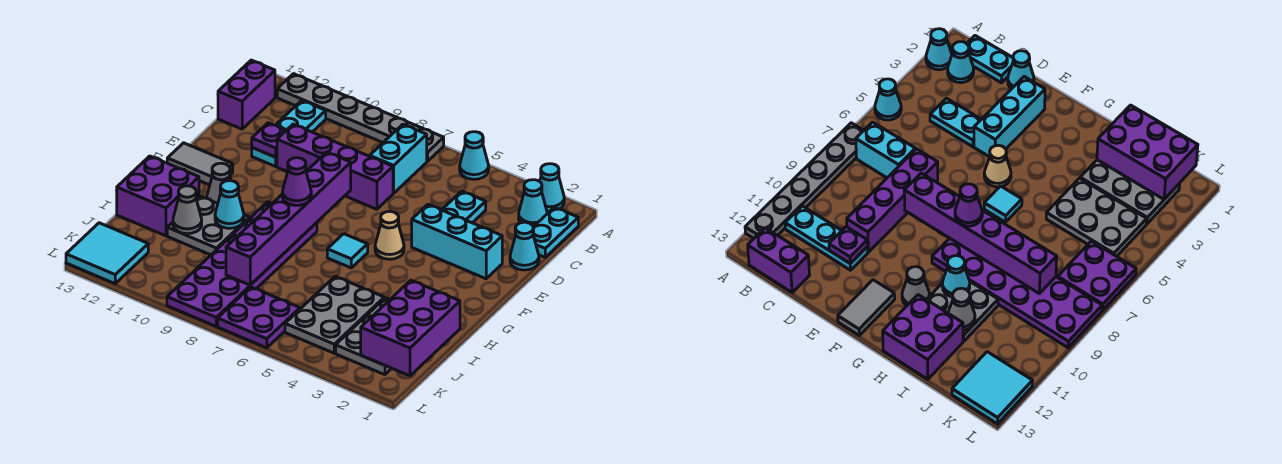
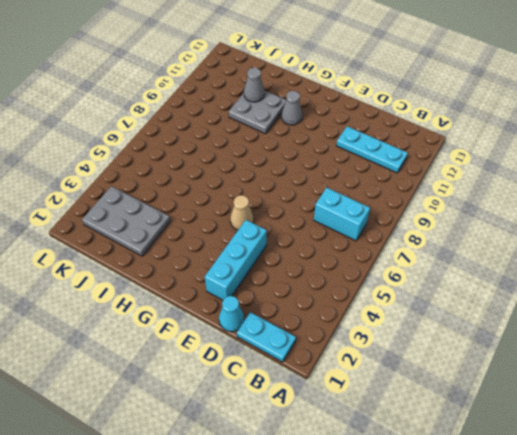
none -> cyan cone A2 level 1
none -> cyan cone A5 level 1
none -> grey plate A7:A12 level 1

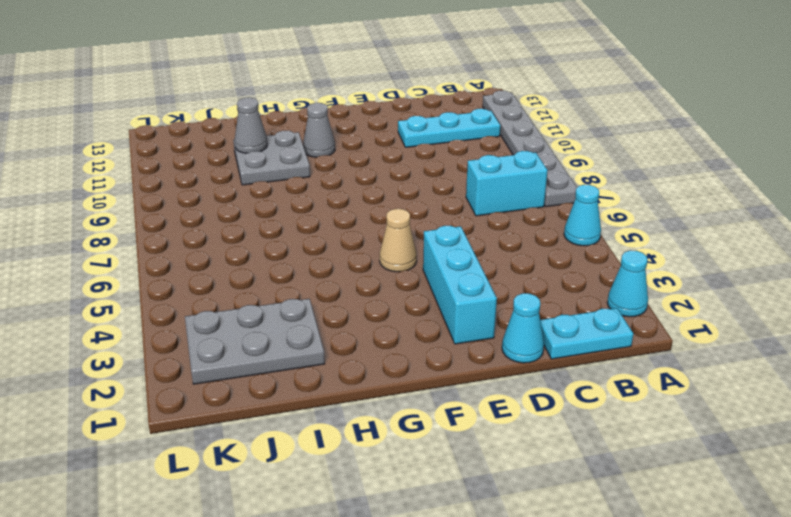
none -> cyan cone B2 level 1
none -> purple brick B13:C13 level 1
none -> cyan plate C4:D4 level 1

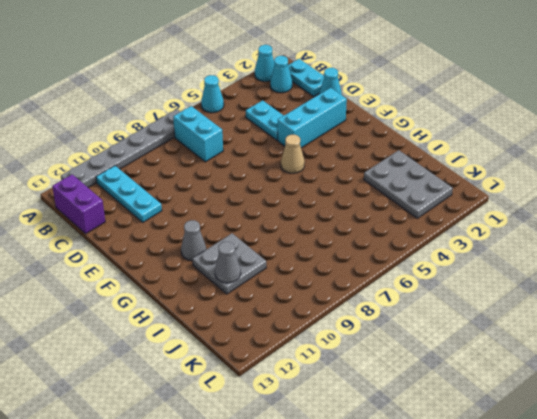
none -> purple brick D7:D10 level 1
none -> grey tile F12:F13 level 1
none -> cyan tile G6 level 1

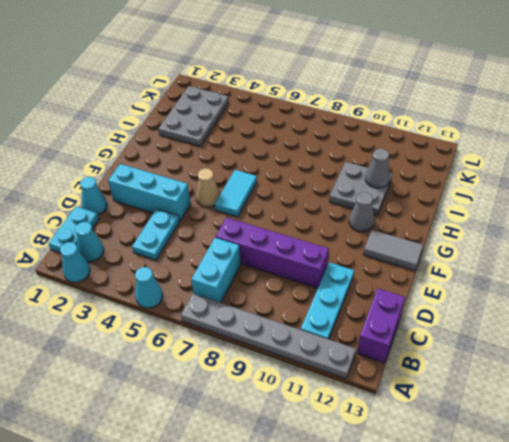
cyan tile F6:G6 level 1 -> cyan tile G6 level 1
none -> purple plate G8:L9 level 1
none -> purple brick H12:I13 level 1
none -> grey plate I4:K5 level 1

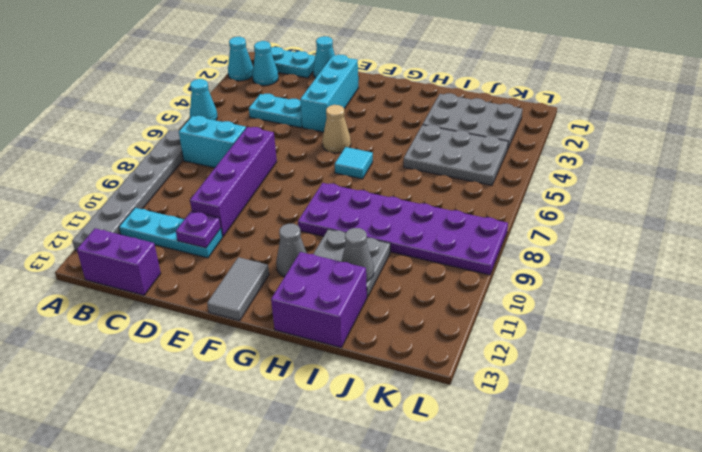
none -> purple plate K6:L7 level 1
none -> cyan tile K12:L13 level 1
none -> purple brick E8:J8 level 2

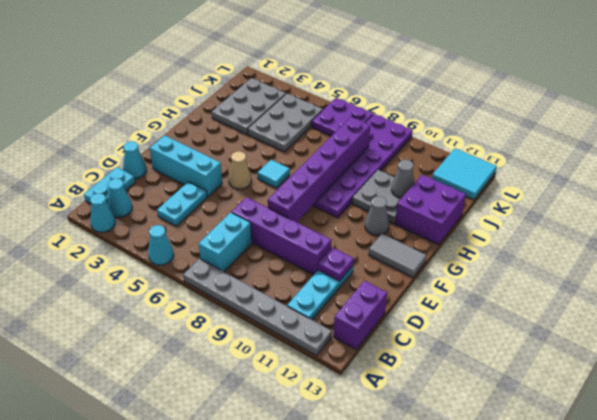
none -> cyan cone H10 level 2
none -> purple brick I1:K2 level 2
none -> purple cone G8 level 3

